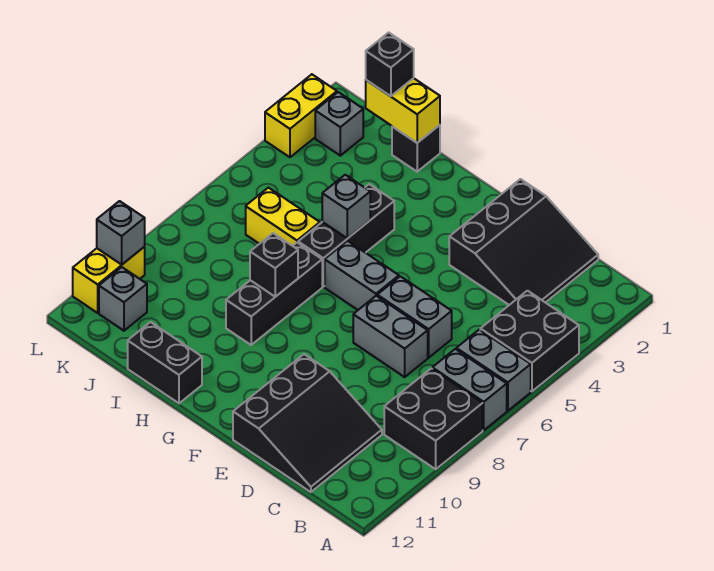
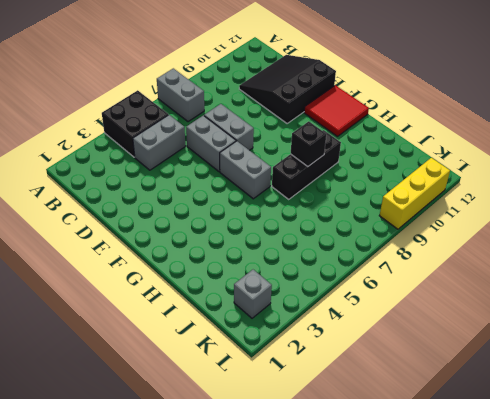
grey brick C4:C5 level 1 -> grey brick A6:B6 level 1
red tile F11:G12 level 1 -> none
yellow brick L9:L11 level 1 -> yellow brick L10:L11 level 1
none -> black brick A8:B9 level 1
none -> black slope C1:E3 level 1 top E
none -> black brick H4:H6 level 1

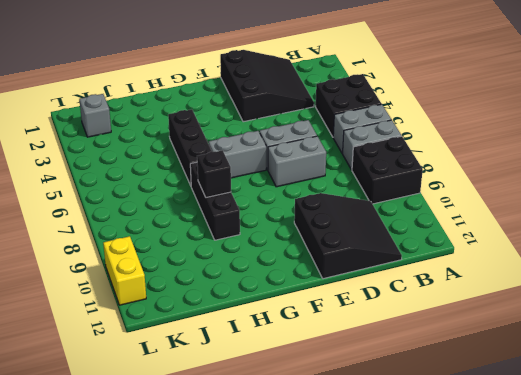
none -> black brick H12:I12 level 1
none -> black brick I1 level 1
none -> yellow brick I6:J6 level 1

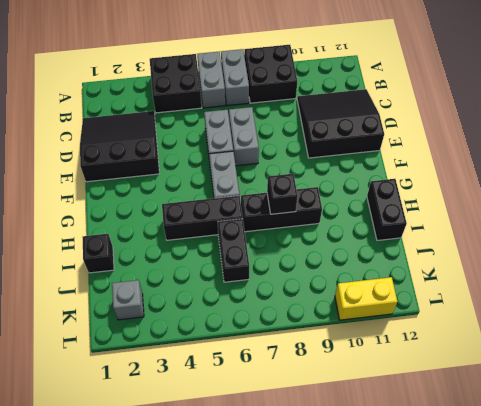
black brick I6:J6 level 1 -> yellow brick I6:J6 level 1
none -> grey brick K11 level 1
none -> yellow brick L2:L3 level 1
none -> grey brick H5 level 2

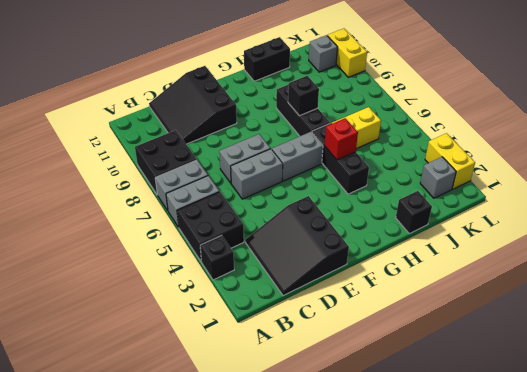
black brick A3 level 1 -> black brick J1 level 3
red brick H5 level 2 -> grey brick H5 level 2
none -> yellow brick I1:J1 level 2
none -> grey brick L10 level 2

